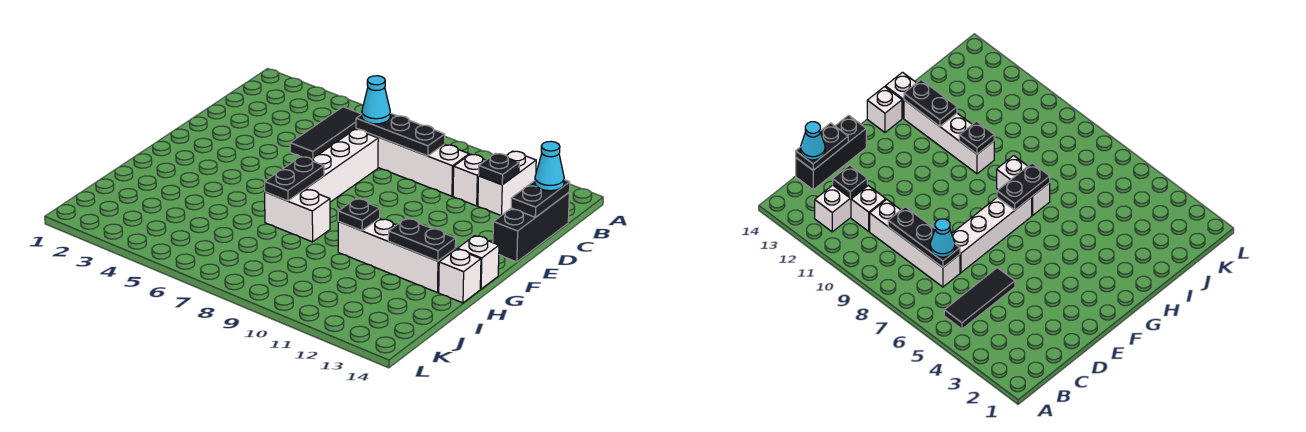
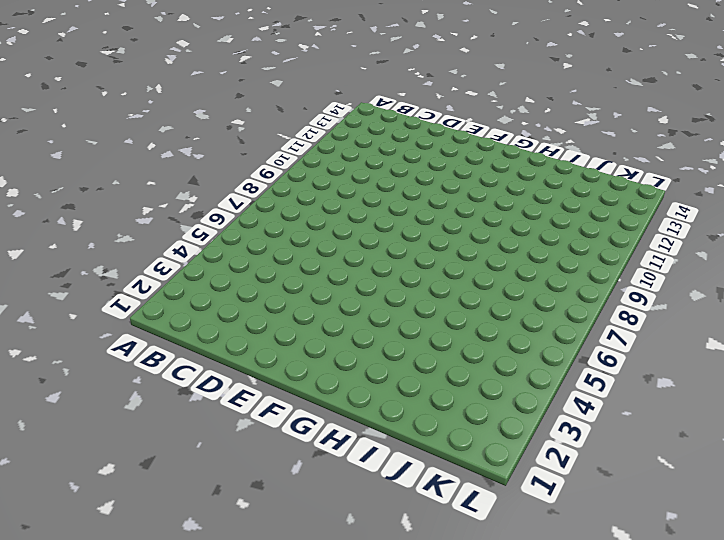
none -> black tile B5:D5 level 1
none -> white brick B12:C12 level 1
none -> white brick C7:C10 level 1

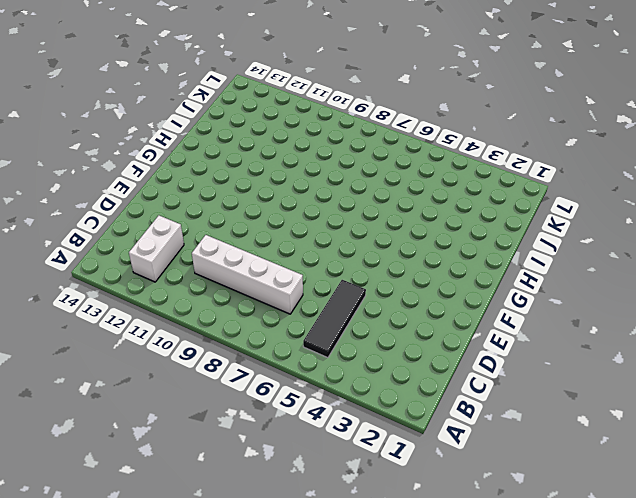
none -> white brick C11 level 1
none -> black brick C14:E14 level 1
none -> white brick D7:G7 level 1

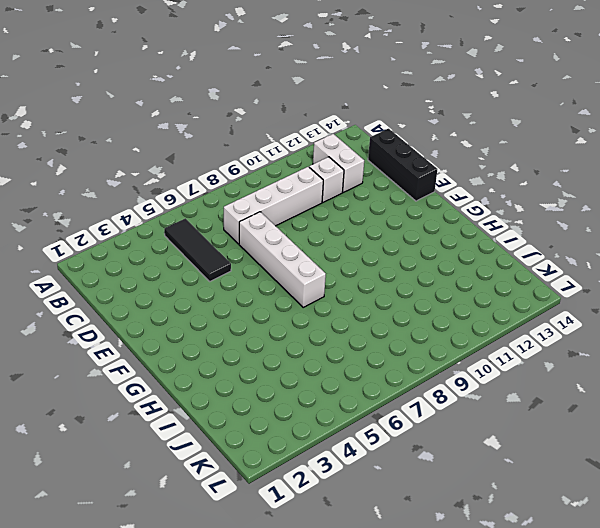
none -> white brick G14 level 1
none -> white brick H7:H8 level 1
none -> white brick H10:H13 level 1

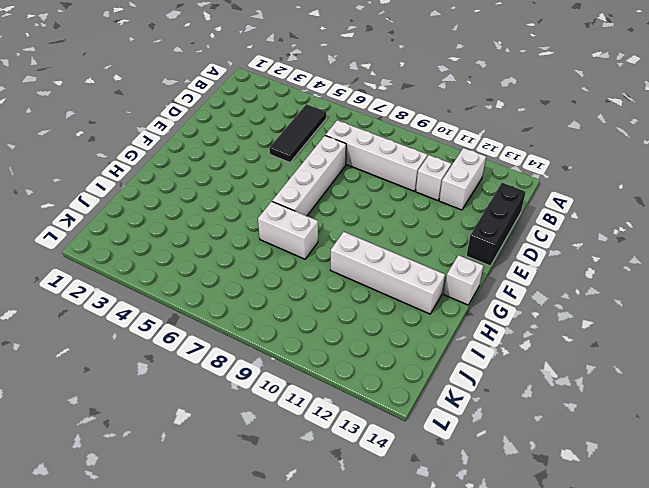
none -> white brick H14 level 1
none -> black plate C7:C9 level 2
none -> black plate C12 level 2

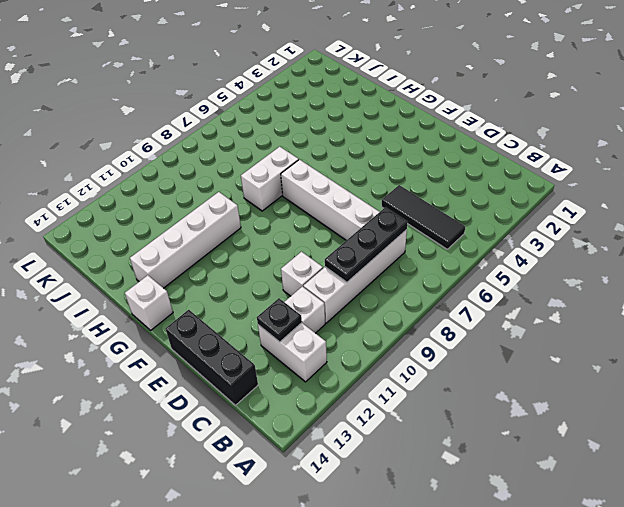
white brick D10 level 1 -> white brick H14 level 1
none -> black plate C14:D14 level 2
none -> black plate G7:H7 level 2
none -> black plate H10 level 2

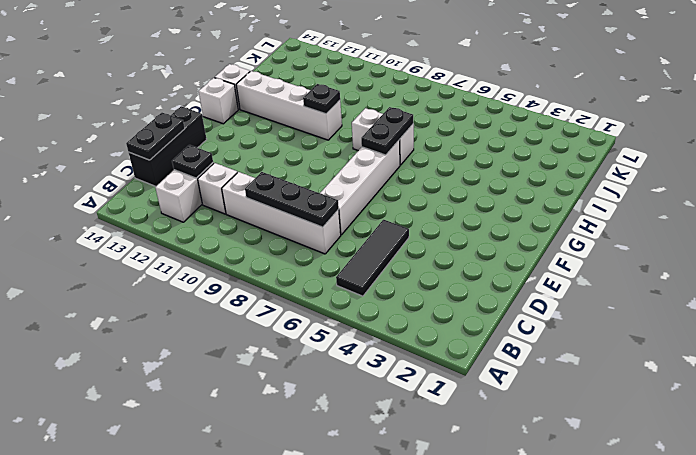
none -> black plate H12:H13 level 2
none -> cyan cone C7 level 3
none -> cyan cone C14 level 3

